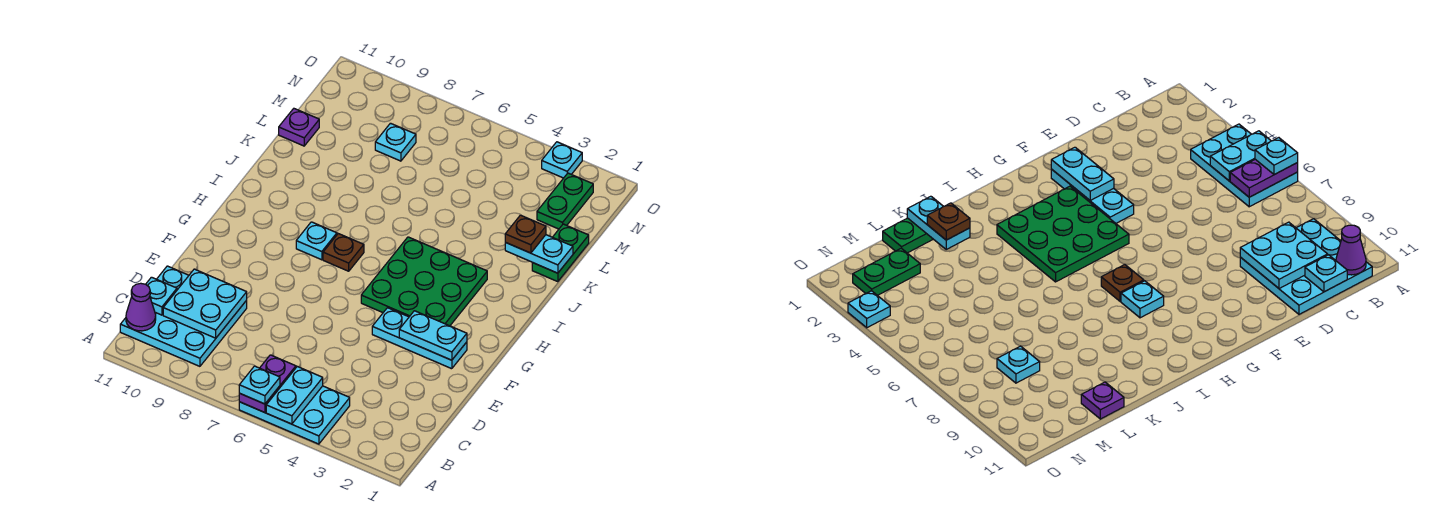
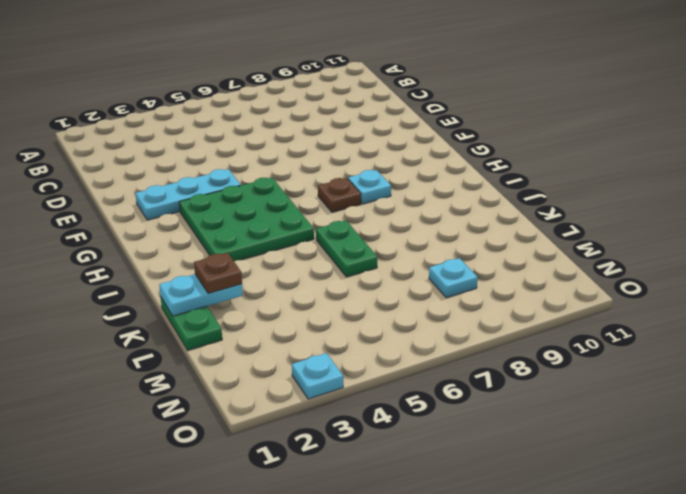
green plate J6:K6 level 1 -> green plate M2:N2 level 1
none -> cyan plate A4:B6 level 1
none -> cyan plate B9:D11 level 1
none -> purple plate L11 level 1

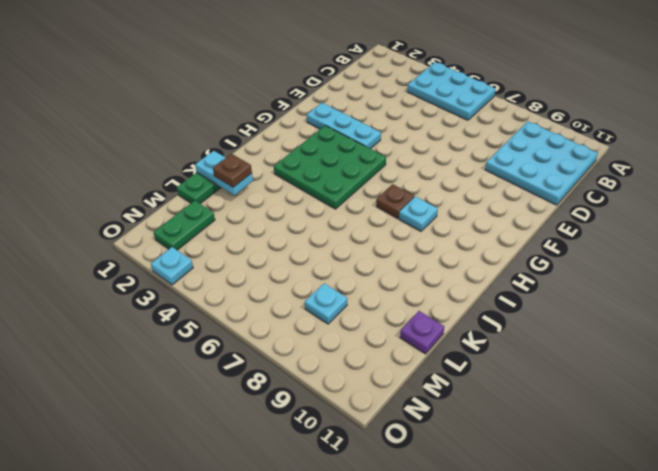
none -> cyan plate A5:B5 level 2
none -> purple plate A6:B6 level 2
none -> purple cone B11 level 2

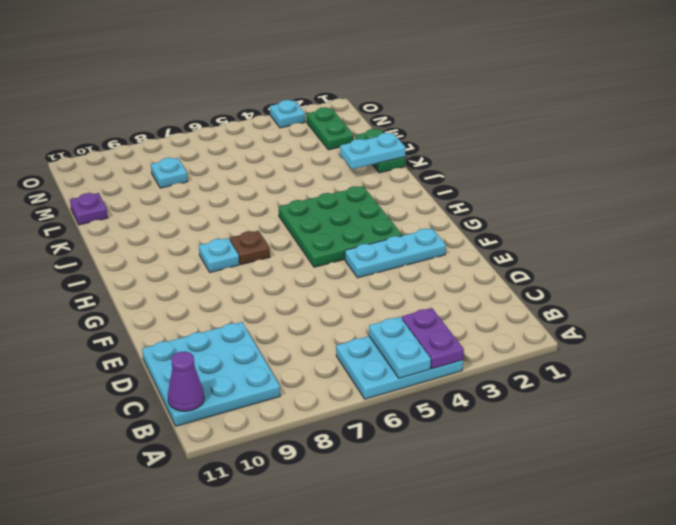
purple plate A4:B4 level 2 -> purple plate A6:B6 level 2
none -> cyan plate C9:D10 level 2
none -> cyan plate C11 level 2
none -> cyan plate F2:F3 level 2

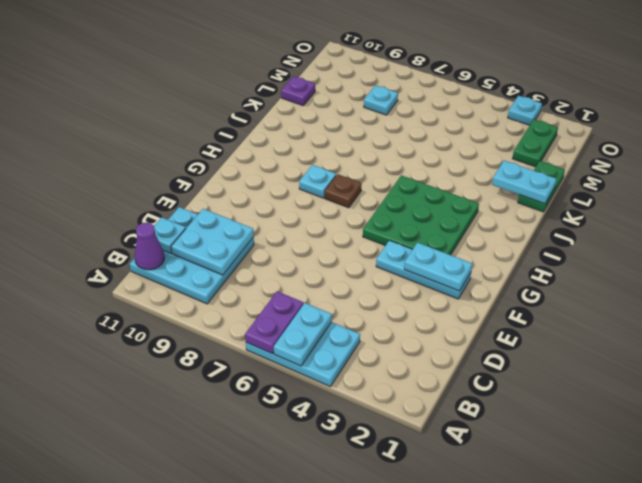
none -> cyan plate A6 level 3
none -> brown plate K2 level 3

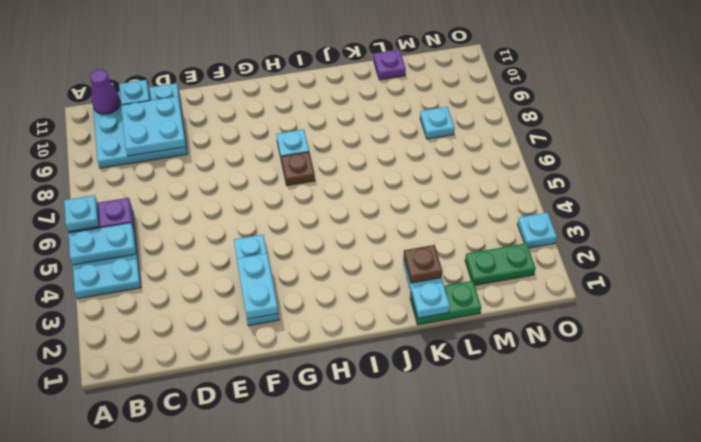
none -> green plate G3:I5 level 1

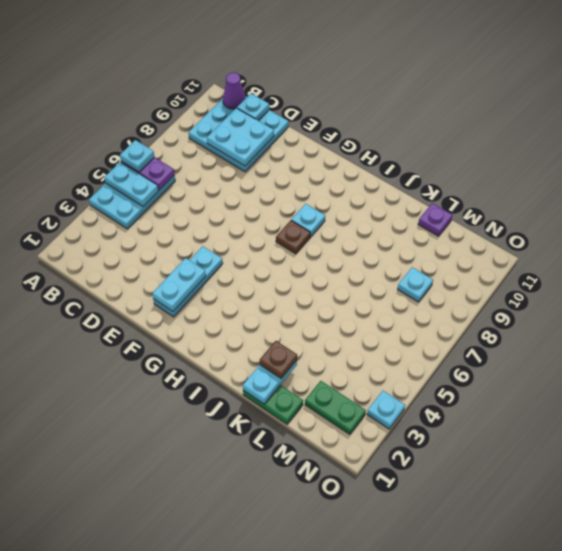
none -> green plate G3:I5 level 1

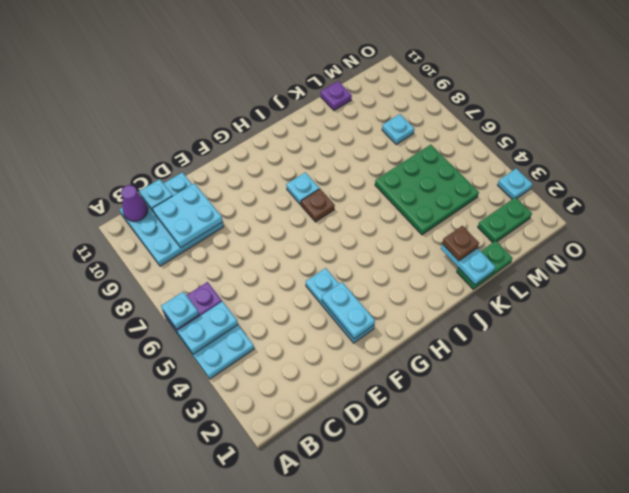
green plate K4:M6 level 1 -> green plate G3:I5 level 1

